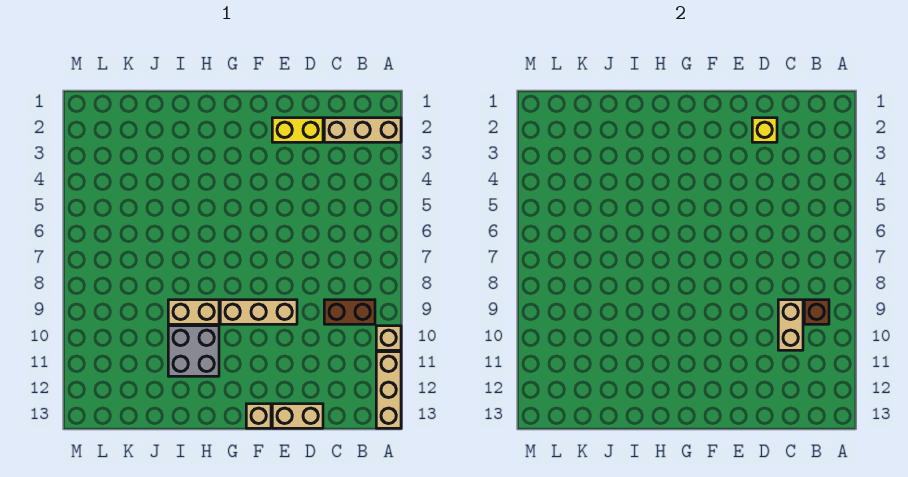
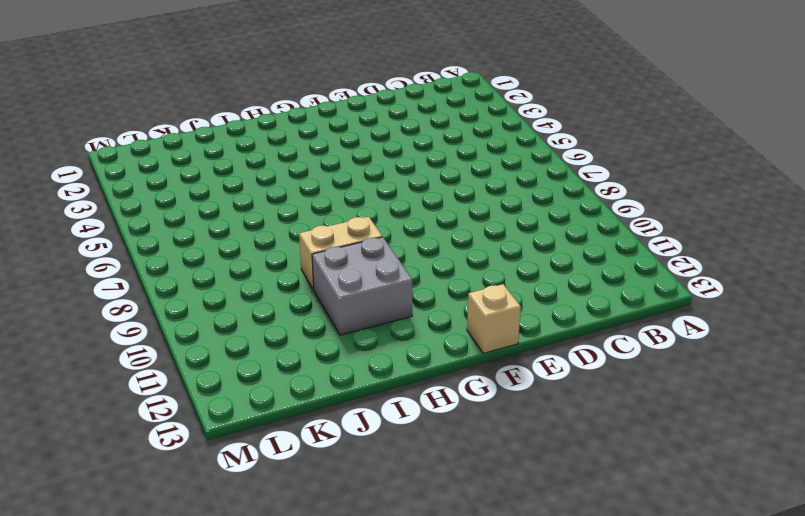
none -> tan brick A2:C2 level 1
none -> tan brick A10 level 1
none -> tan brick A11:A13 level 1

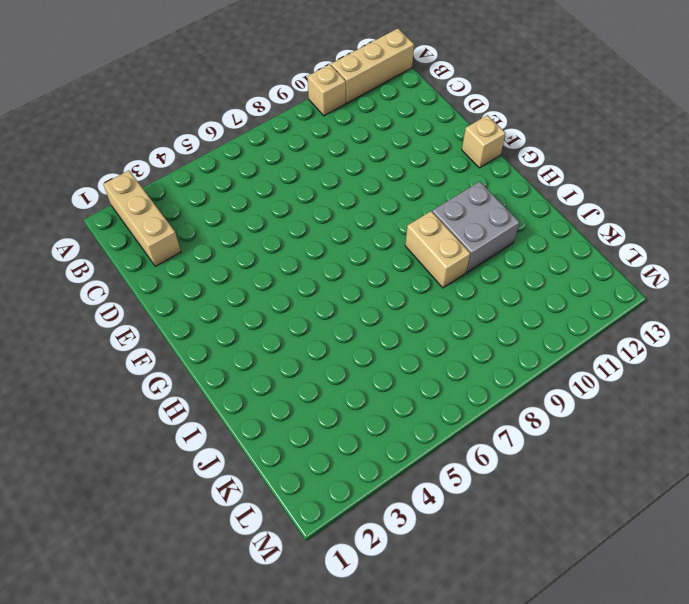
none -> brown brick B9:C9 level 1
none -> yellow brick D2:E2 level 1
none -> tan brick D13:E13 level 1

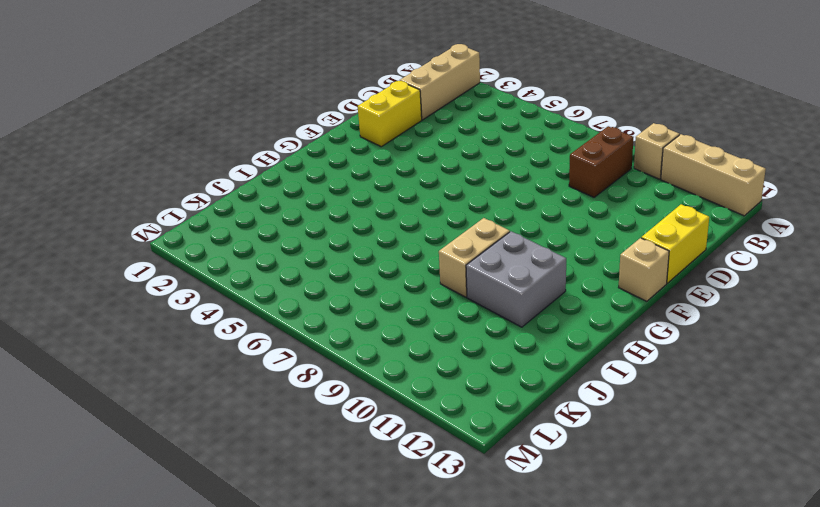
yellow brick D13:E13 level 1 -> tan brick D13:E13 level 1
none -> tan brick E9:G9 level 1
none -> brown brick B9 level 2
none -> tan brick C9:C10 level 2

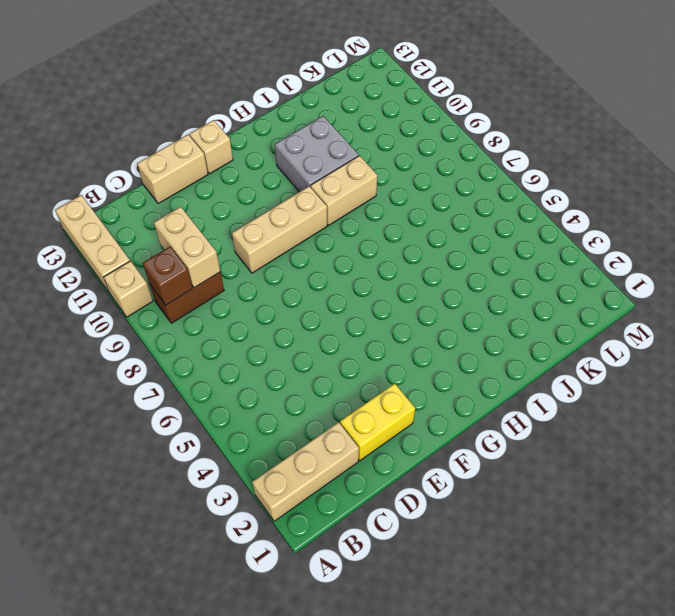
none -> yellow brick D2 level 2

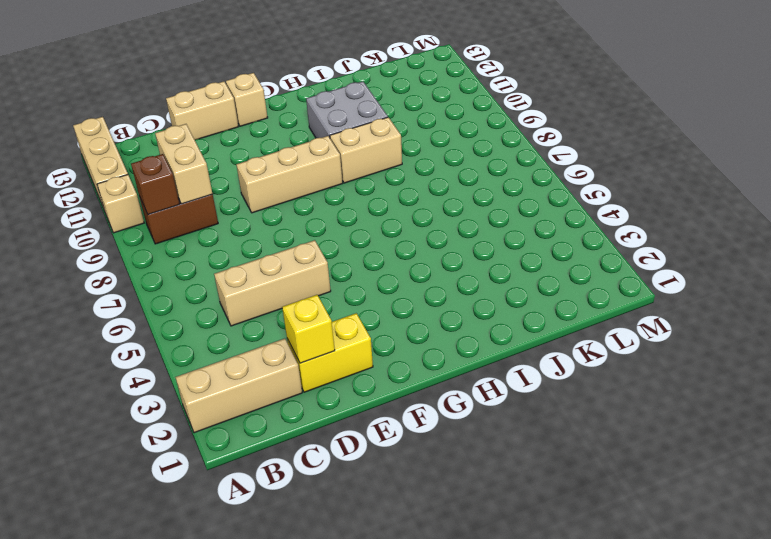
tan brick C5:E5 level 1 -> none

